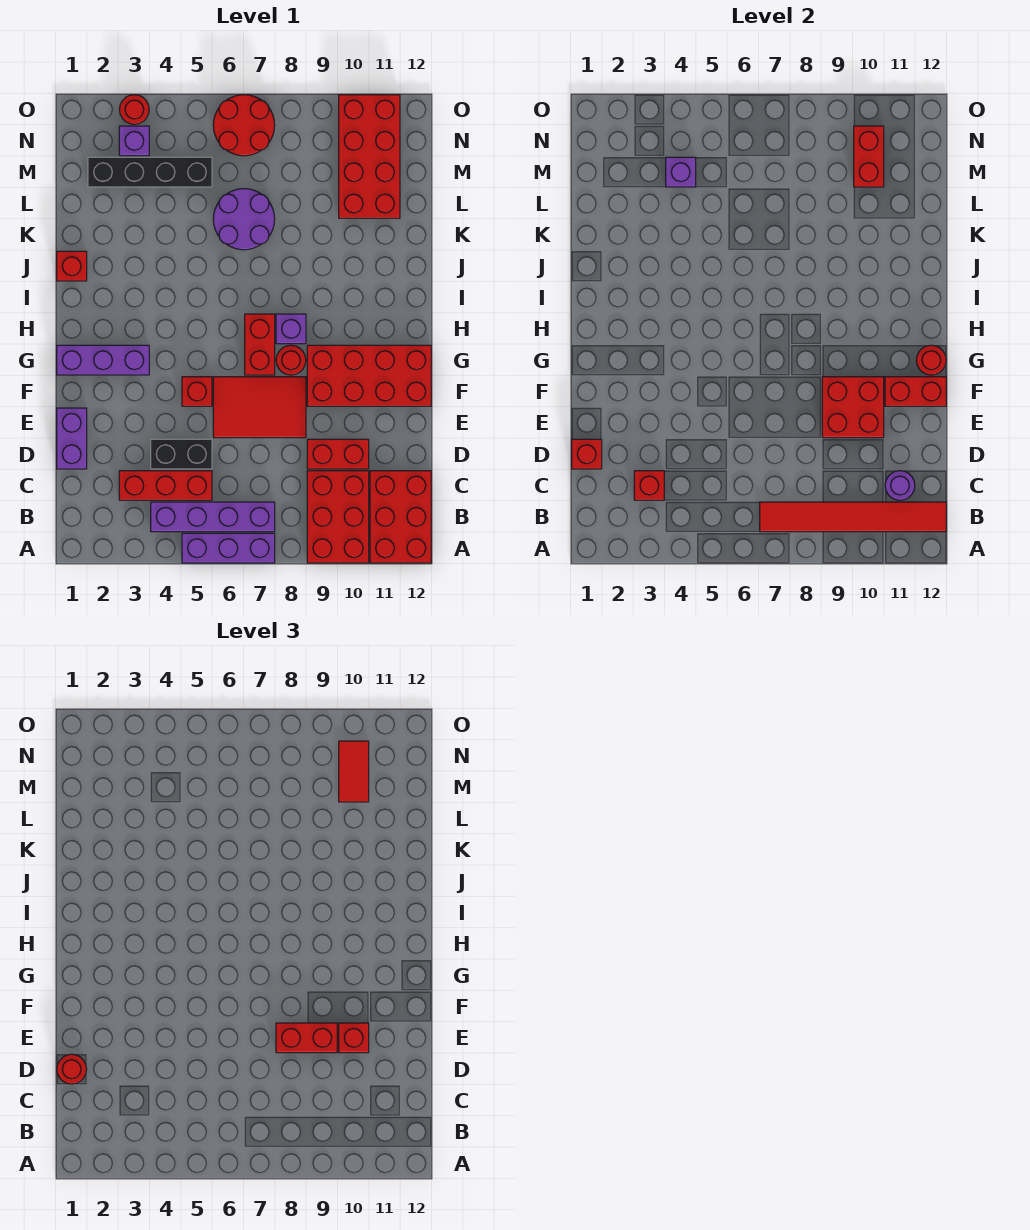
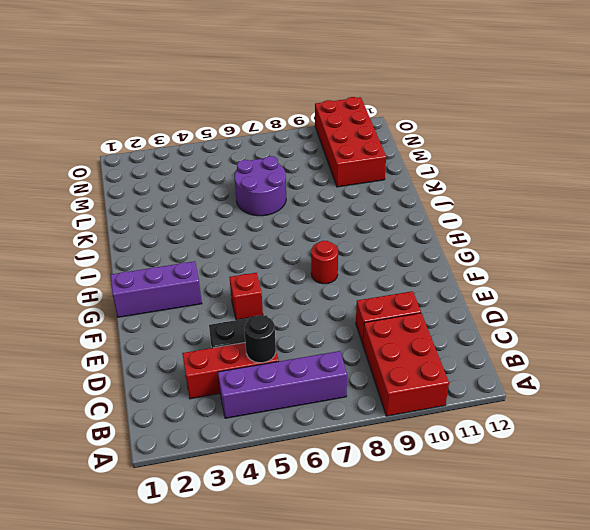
black round brick C5 level 2 -> none
none -> purple brick A5:A7 level 1
none -> red brick A11:C12 level 1
none -> purple brick D1:E1 level 1
none -> red tile E6:F8 level 1

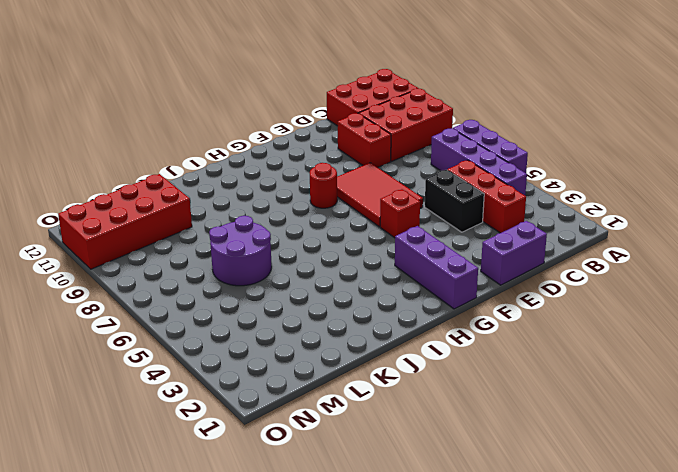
none -> red brick F9:G12 level 1
none -> red brick G7:H7 level 1
none -> purple brick H8 level 1
none -> red brick J1 level 1

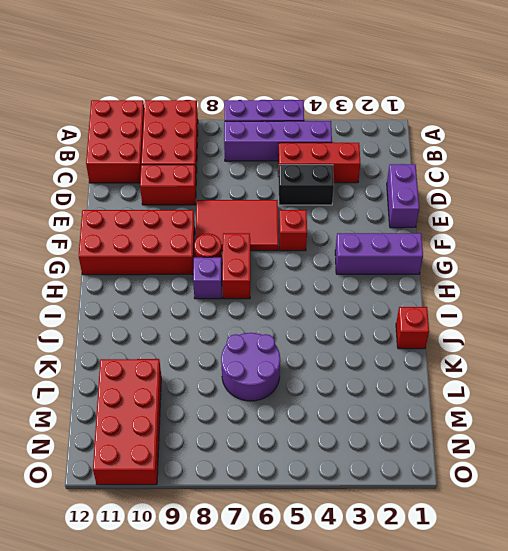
none -> black brick M2:M5 level 1
none -> purple brick N3 level 1
none -> red round brick N6:O7 level 1
none -> red round brick O3 level 1

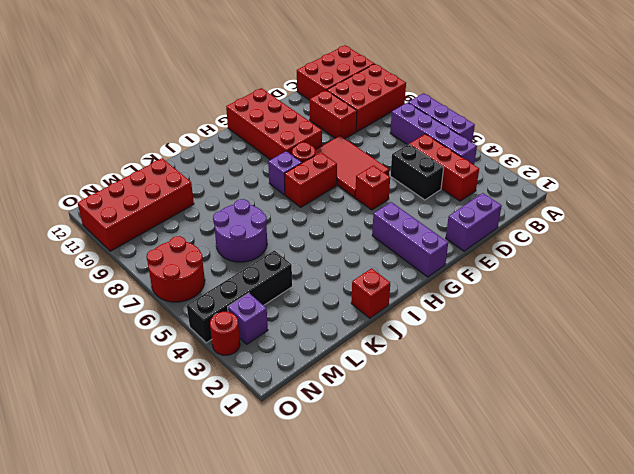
black brick L4:O4 level 1 -> black brick M2:M5 level 1
none -> red tile B7:B12 level 2
none -> red brick C3 level 2
none -> purple round brick C11 level 2
none -> red brick D1 level 2

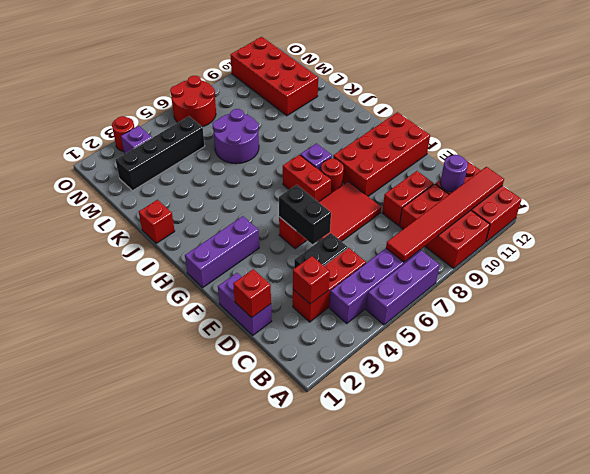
black brick E5:F5 level 2 -> none
none -> red brick E9:F10 level 2
none -> red brick F11:F12 level 2
none -> red round brick G12 level 2
none -> purple brick M4 level 2

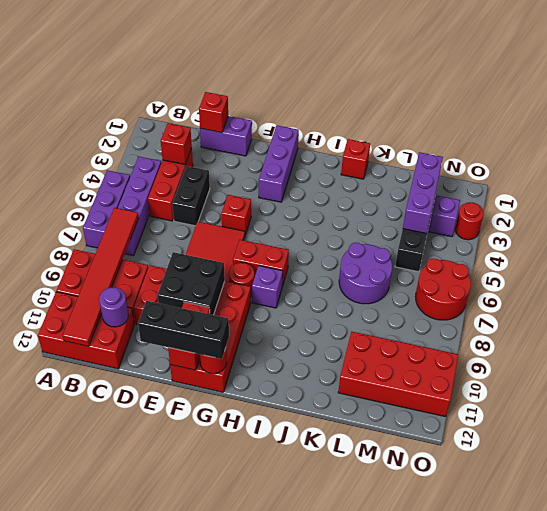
black brick E9:F10 level 2 -> red brick E9:F10 level 2
black brick E12:G12 level 3 -> none
purple brick M2:M4 level 2 -> purple brick M4 level 2
none -> red brick M10:N10 level 2
none -> red round brick D1 level 3
none -> red brick E8:E9 level 3
none -> red brick E10 level 3

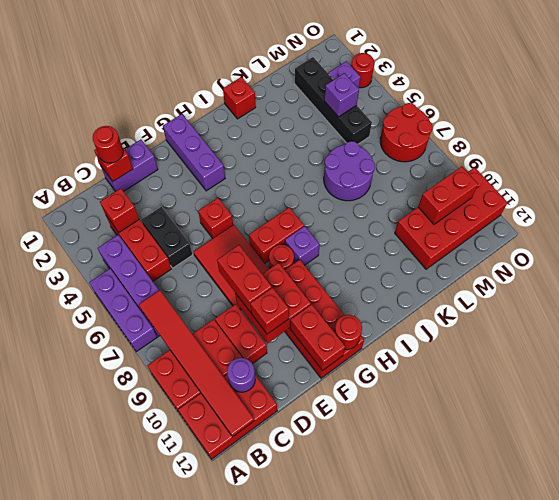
none -> red tile M10:N10 level 3

